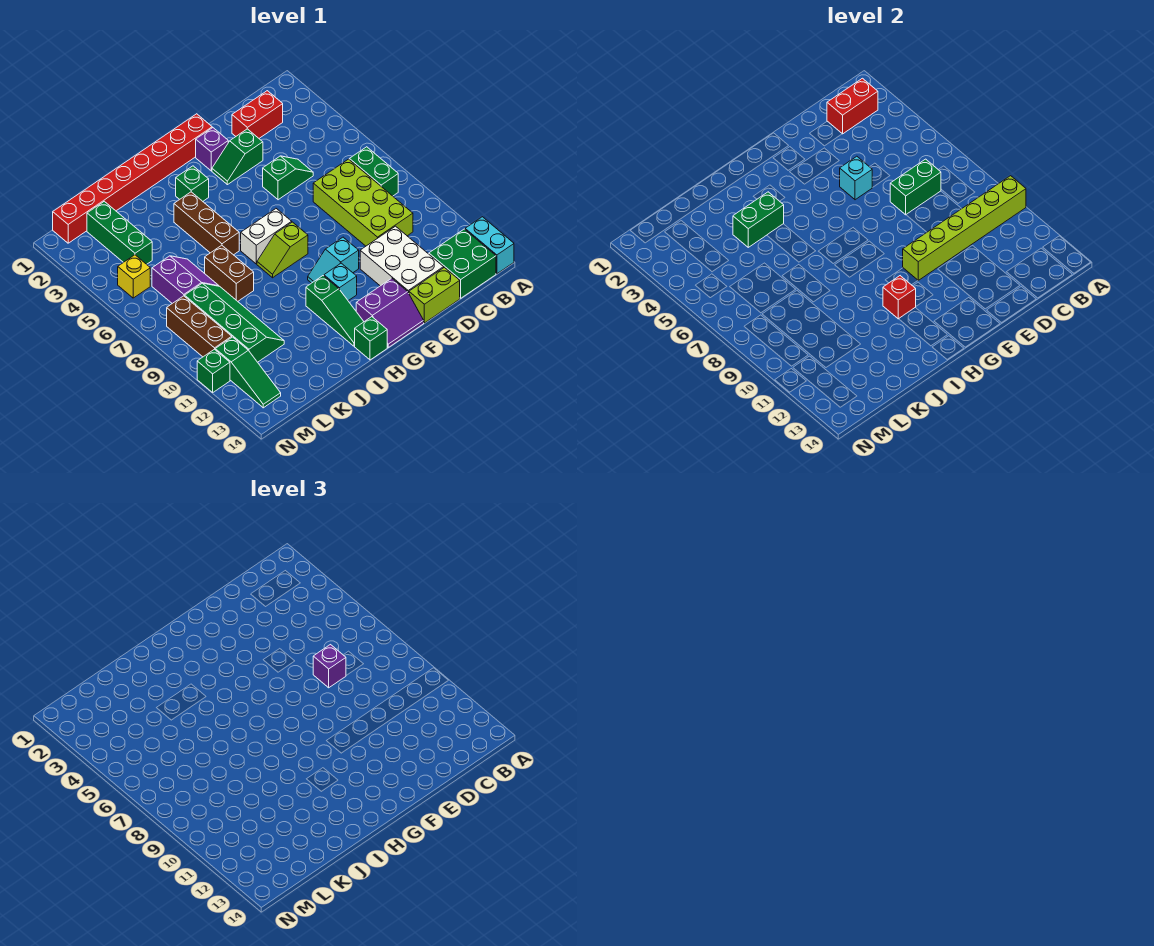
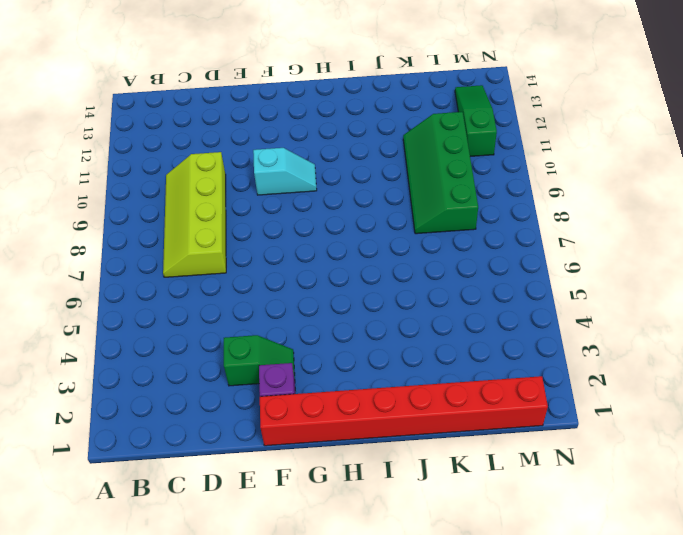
lime slope C7:D10 level 1 top D -> lime brick C7:D10 level 1
none -> cyan brick A13:A14 level 1
none -> green brick B7:B8 level 1
none -> green brick B13:C14 level 1
none -> red brick C2:D2 level 1

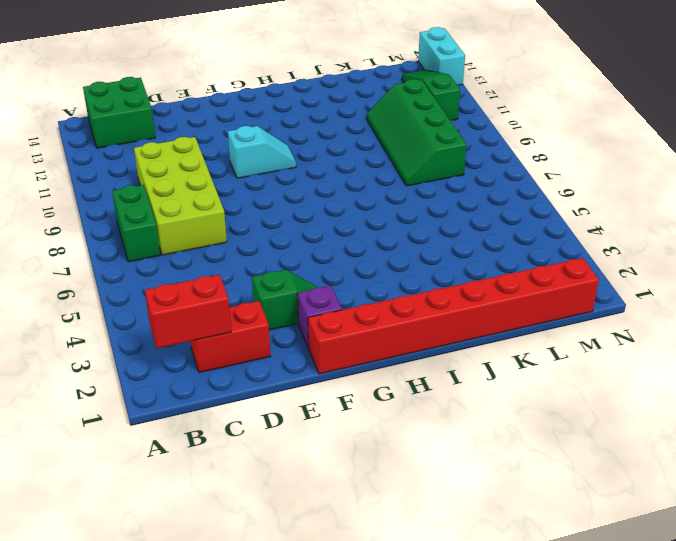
cyan brick N13:N14 level 1 -> cyan brick A13:A14 level 1
none -> green slope D5:E5 level 1 top E
none -> white brick D11:E13 level 1
none -> lime brick D14:E14 level 1
none -> purple slope F13:G14 level 1 top 13

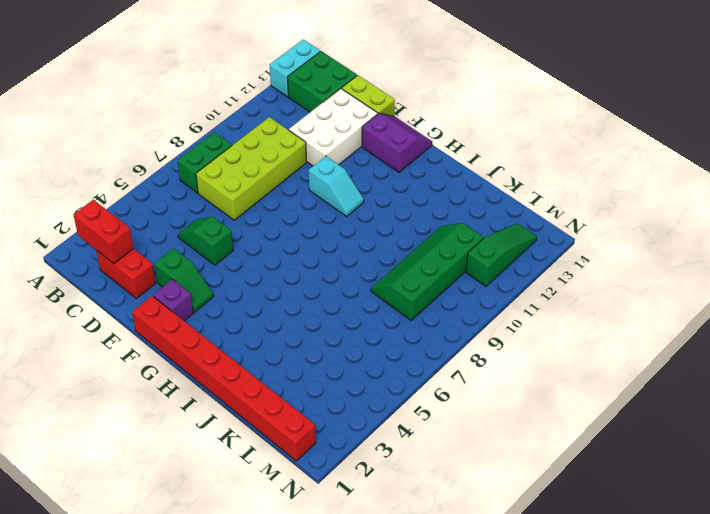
none -> white brick G7:H7 level 1
none -> lime slope G8:H8 level 1 top G
none -> cyan brick G11 level 1
none -> green brick H3 level 1

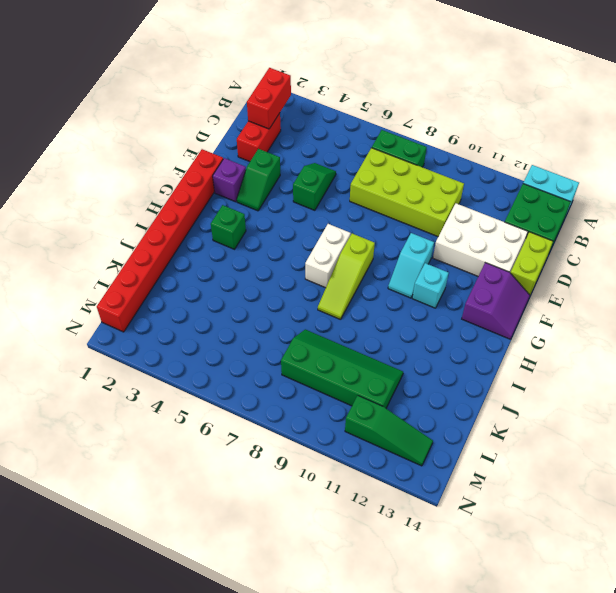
lime slope G8:I8 level 1 top G -> lime slope G8:H8 level 1 top G
none -> green slope H11:H13 level 1 top 11
none -> green brick H14 level 1
none -> brown brick I4:I6 level 1
none -> brown brick J7:J8 level 1

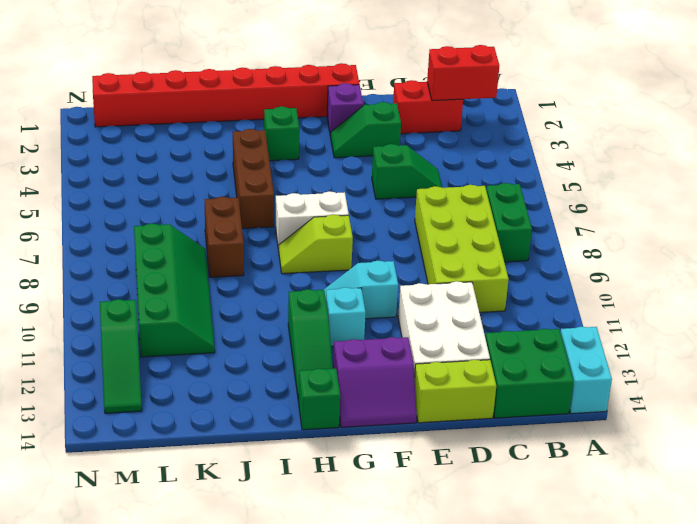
none -> purple slope K6:L7 level 1 top L
none -> green brick L2:L4 level 1
none -> yellow brick M5 level 1
none -> brown brick M8:M10 level 1

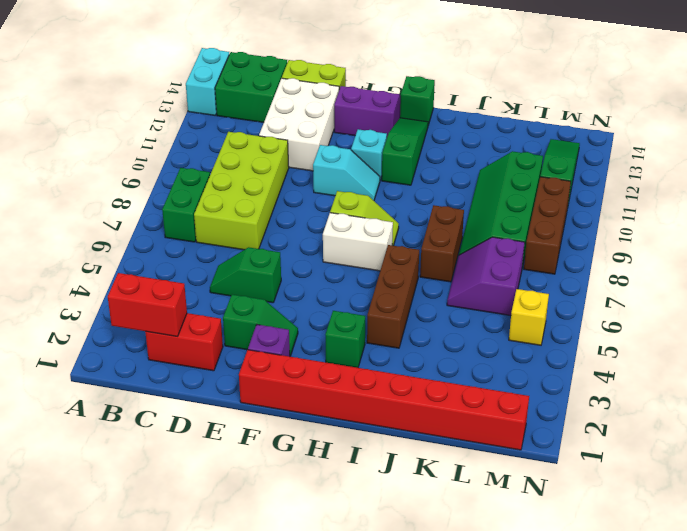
none -> green brick L2:L4 level 1
none -> green brick N11 level 1
none -> lime brick A10:F10 level 2
none -> green brick C7:D7 level 2

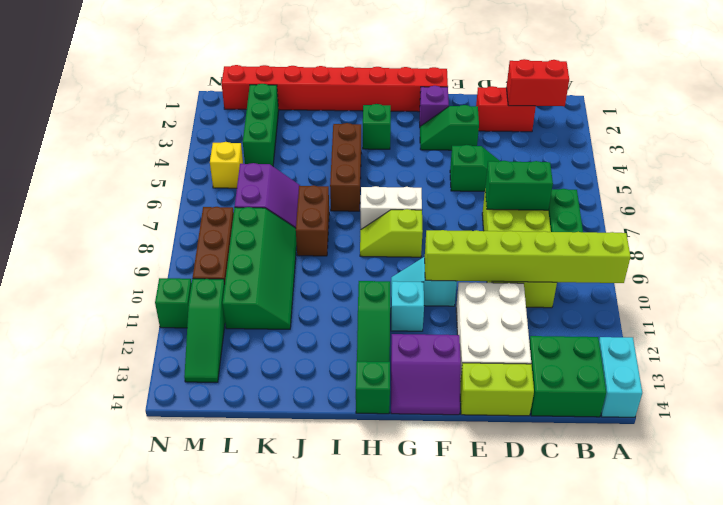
none -> cyan brick E5 level 2
none -> red brick H11 level 2
none -> green brick I4:J4 level 2
none -> purple brick D7 level 3

